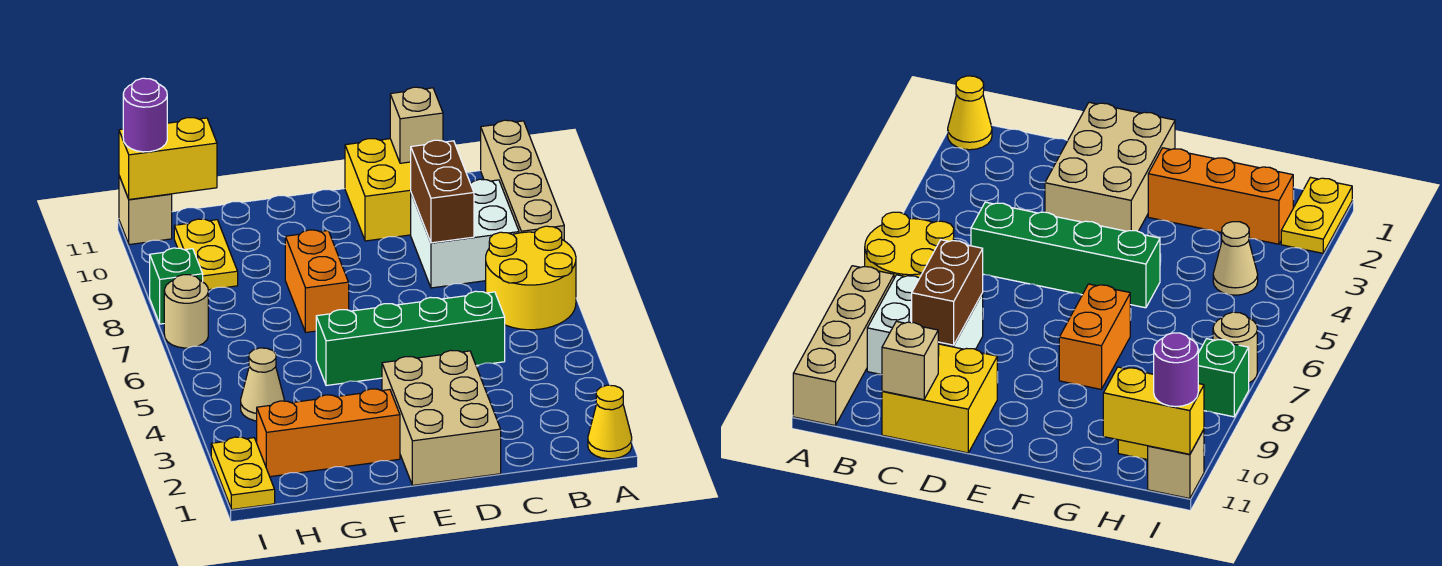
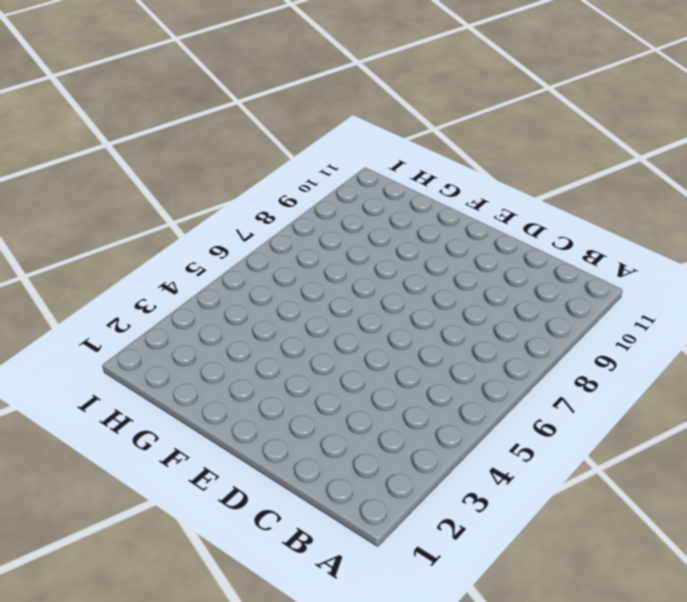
none -> yellow cone A1 level 1
none -> yellow round brick A6:B7 level 1
none -> tan brick A8:A11 level 1

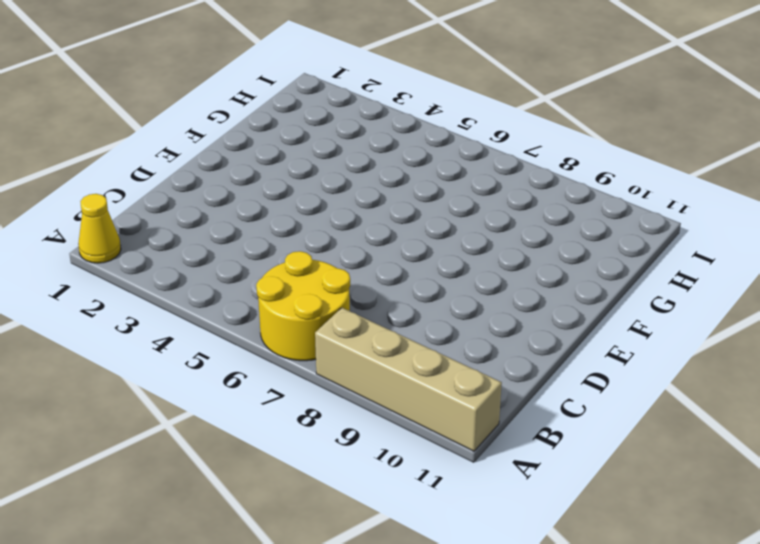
none -> white brick B8:C9 level 1
none -> green brick C5:F5 level 1
none -> yellow brick C10:D11 level 1

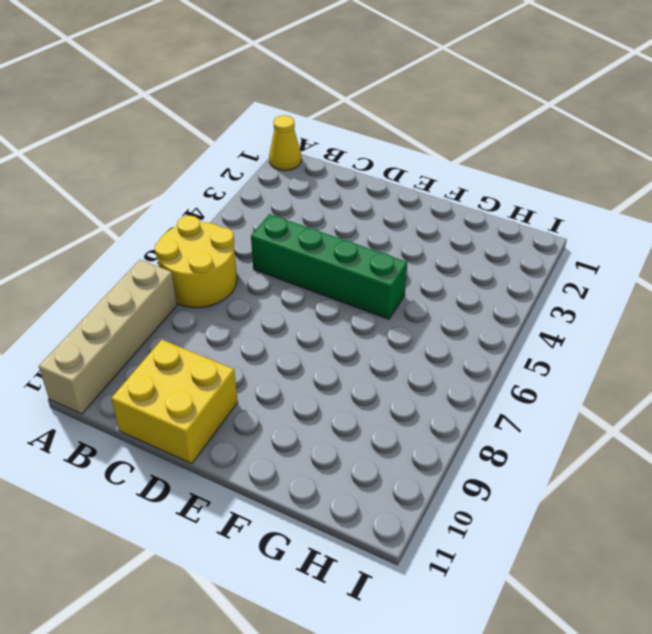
none -> white brick B8:C9 level 1
none -> tan brick D1:E3 level 1
none -> orange brick F2:H2 level 1

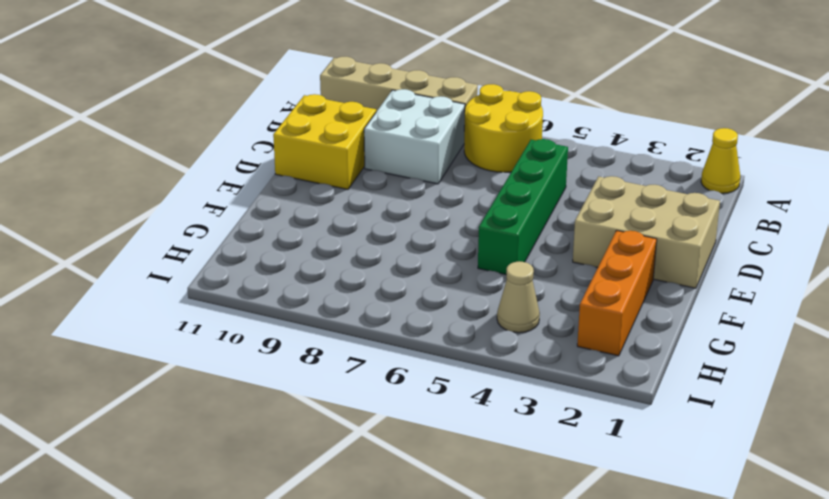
none -> orange brick F7:F8 level 1
none -> yellow plate H9:H10 level 1
none -> yellow plate I1:I2 level 1

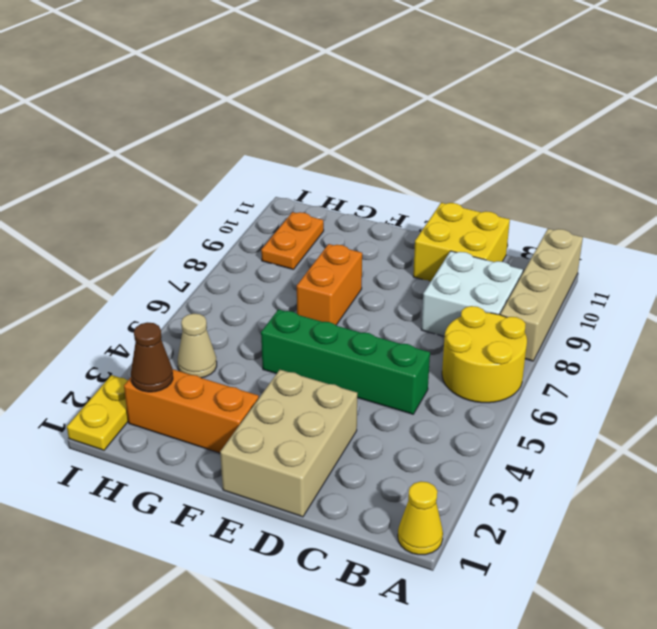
brown cone H2 level 2 -> none
orange plate H9:H10 level 1 -> yellow plate H9:H10 level 1
none -> tan round brick I7 level 1
none -> green brick I8 level 1
none -> tan brick I11 level 1

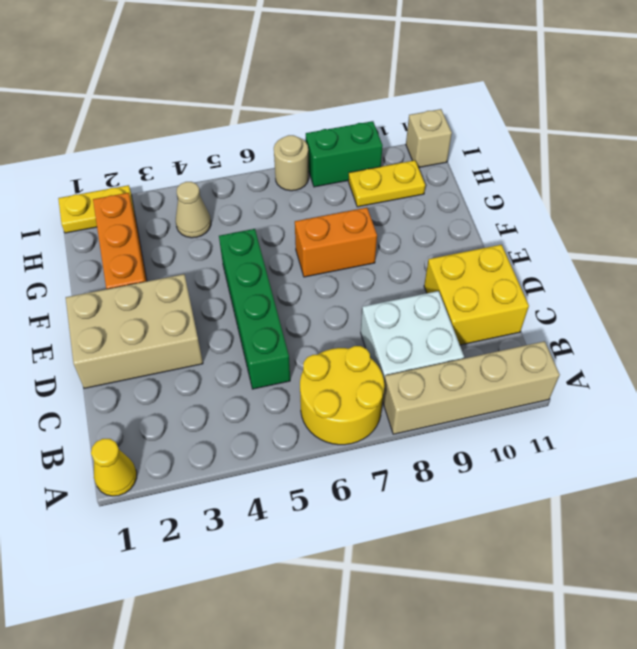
green brick I8:I9 level 1 -> green brick I8 level 1
none -> brown brick C8:C9 level 2
none -> tan brick C11 level 2
none -> yellow brick H11:I11 level 2

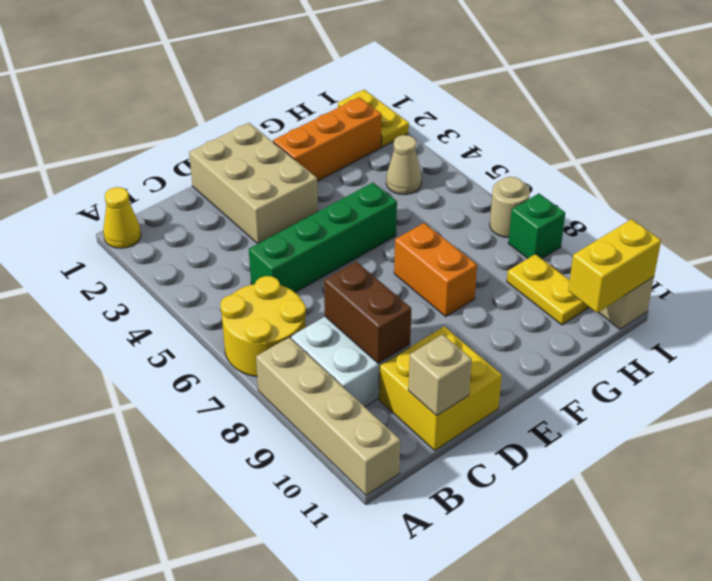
none -> purple round brick I11 level 3

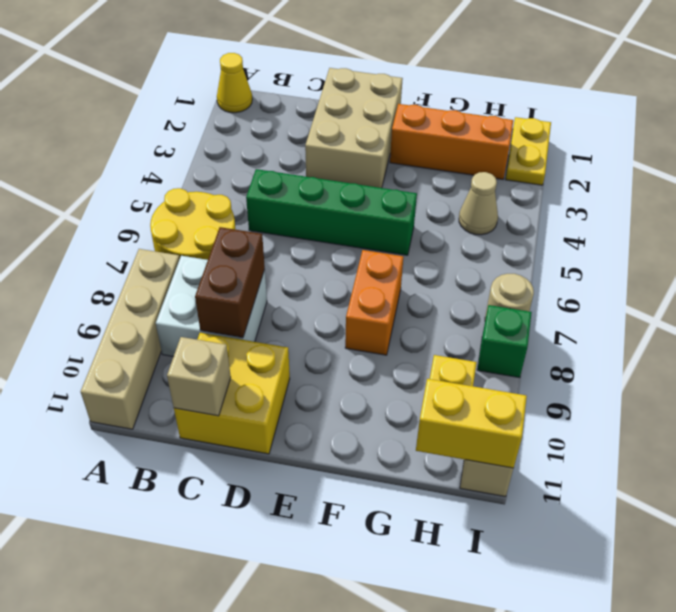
none -> purple round brick I11 level 3

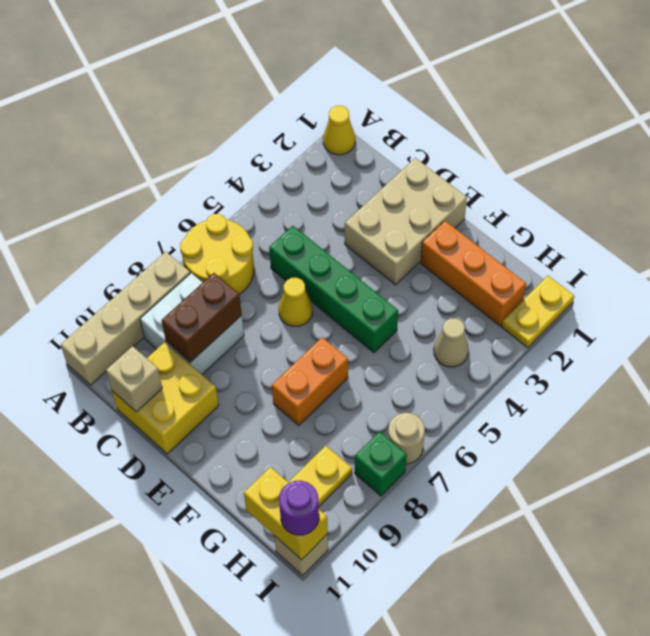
yellow cone D6 level 1 -> none

